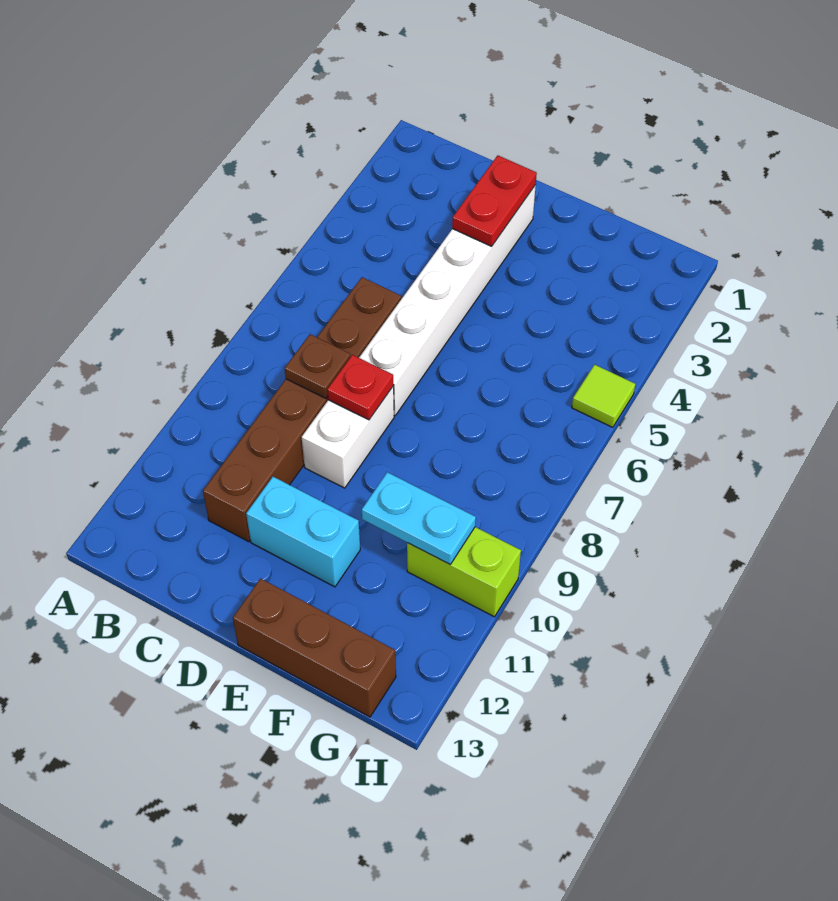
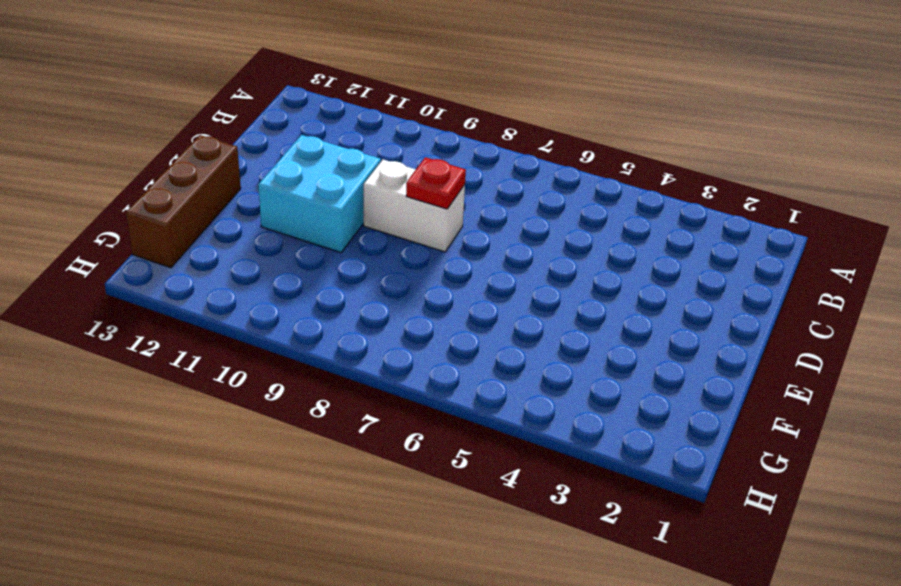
cyan brick D10:E11 level 1 -> cyan brick D11:E11 level 1
none -> brown brick C6:C11 level 1
none -> white brick D2:D7 level 1

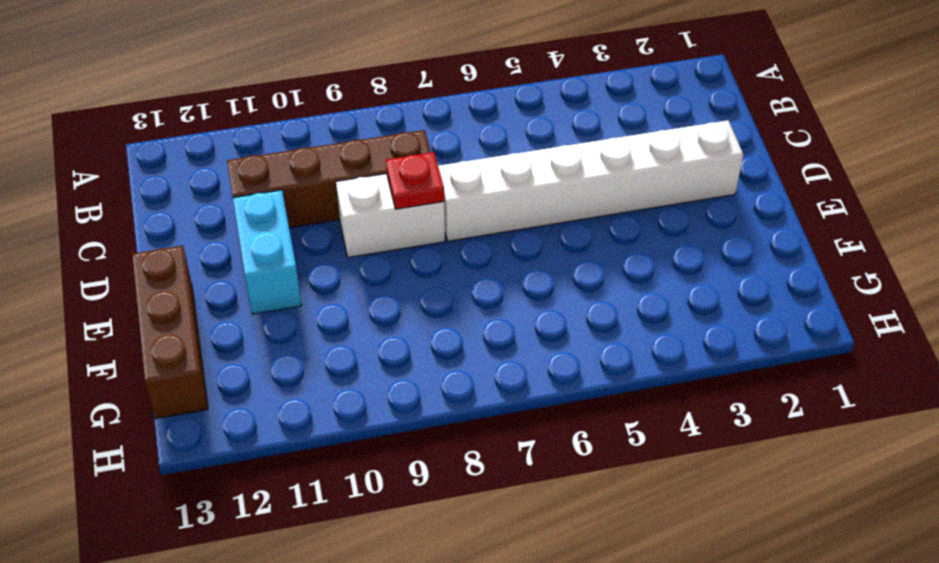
brown brick C8:C11 level 1 -> brown brick C6:C11 level 1
none -> lime brick G10:H10 level 1
none -> lime tile H5 level 1

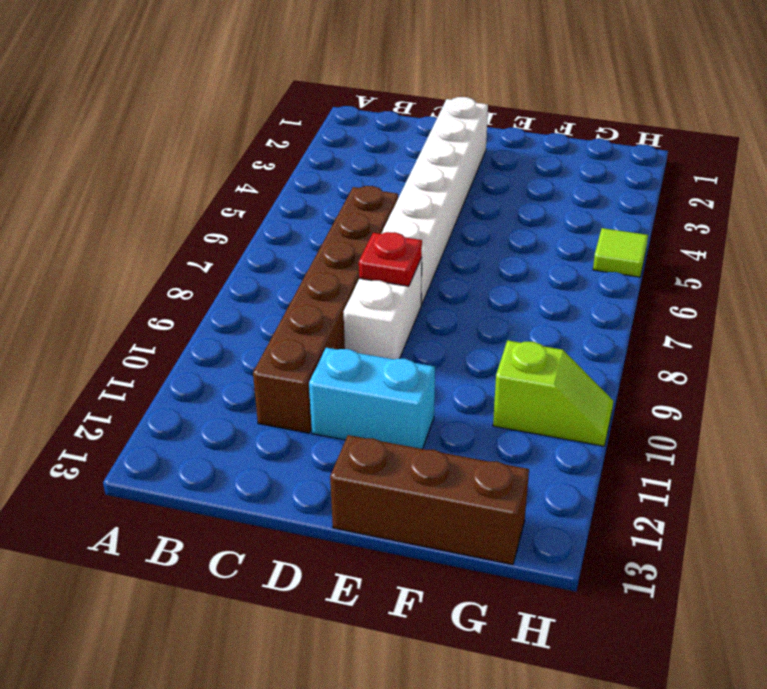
lime slope G10:H10 level 1 top G -> lime brick G10:H10 level 1
none -> brown plate C8 level 2
none -> red plate D2:D3 level 2

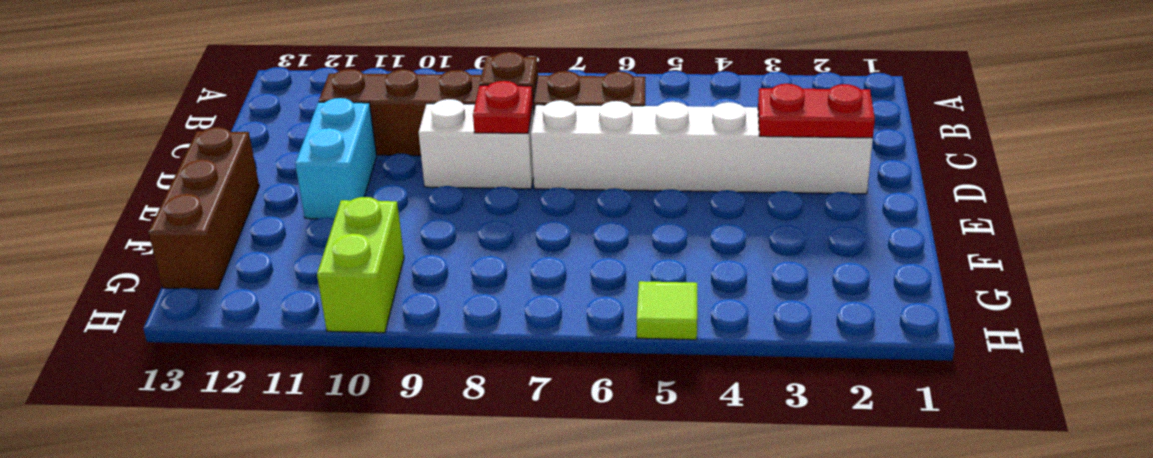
none -> cyan plate F10:G10 level 2

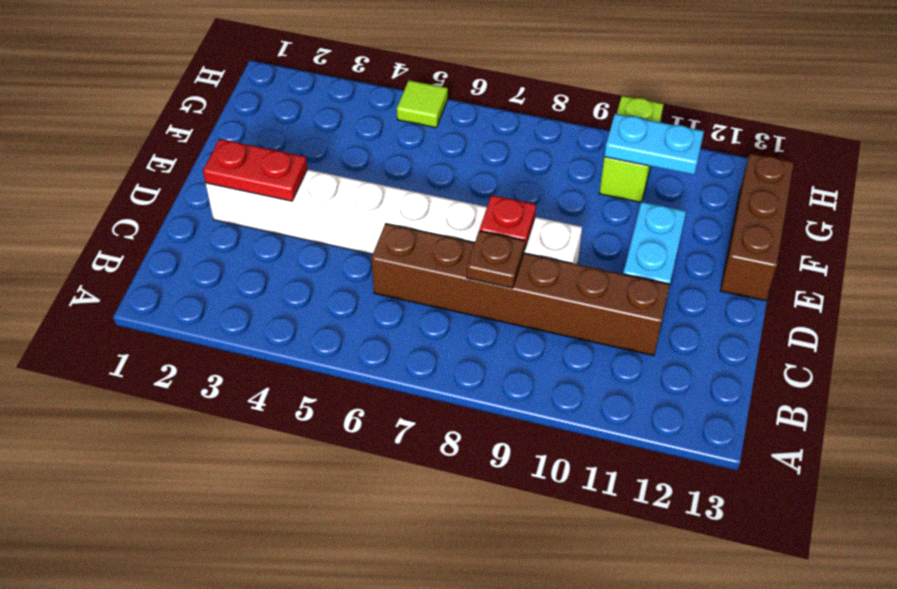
cyan plate G10:G11 level 2 -> cyan plate F10:G10 level 2

